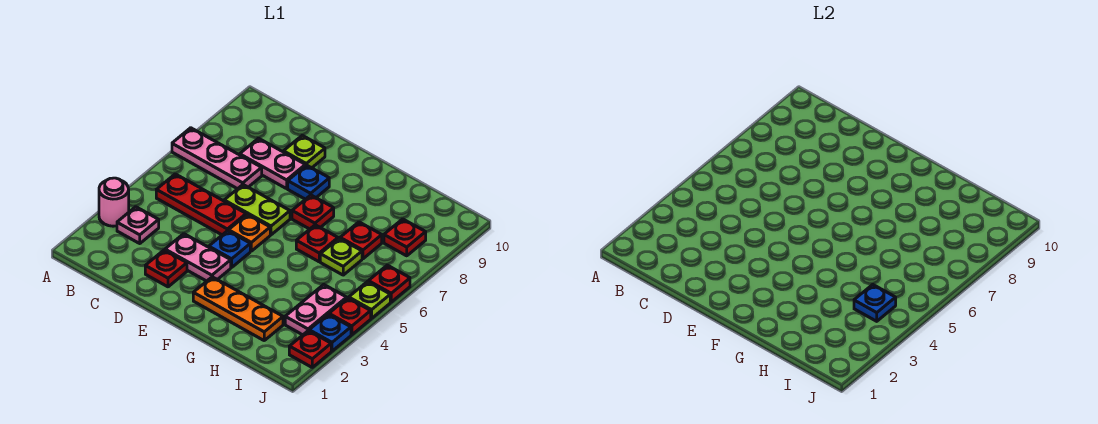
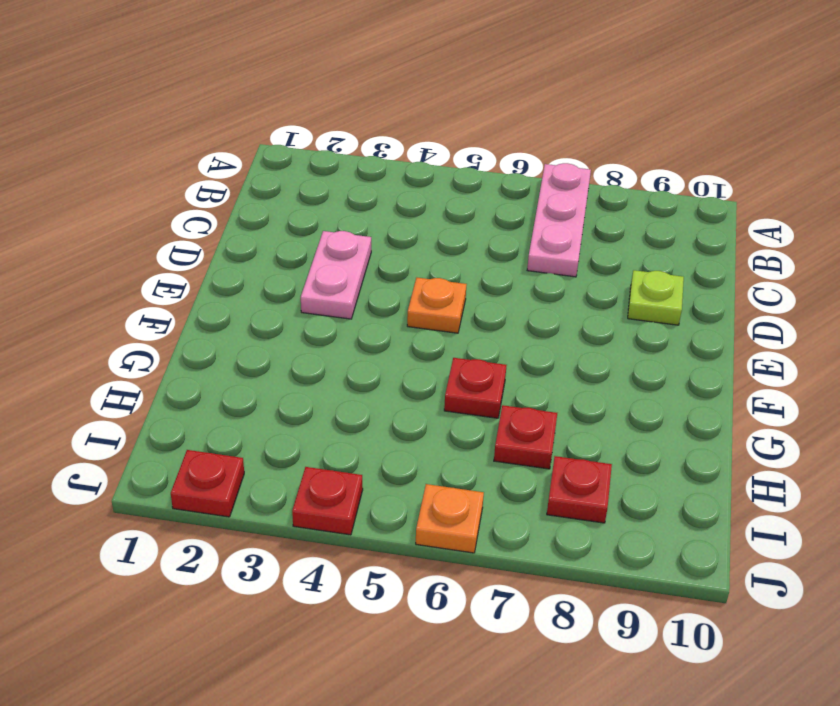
orange plate J6 level 1 -> red plate J6 level 1
none -> pink round brick A3 level 1
none -> pink plate B3 level 1
none -> red plate B5:D5 level 1

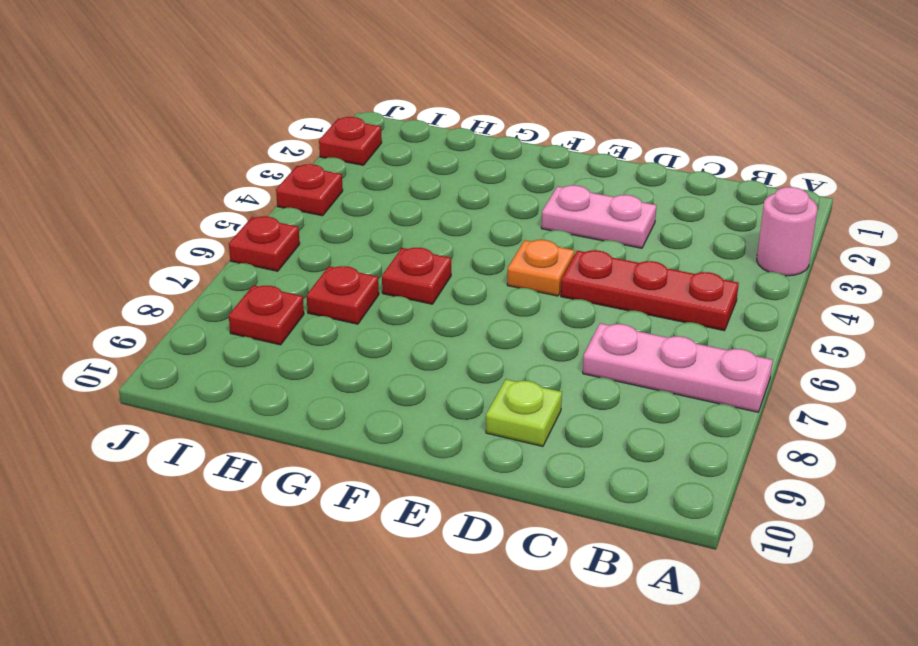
none -> pink plate B3 level 1
none -> pink plate C8:D8 level 1
none -> red plate D2 level 1

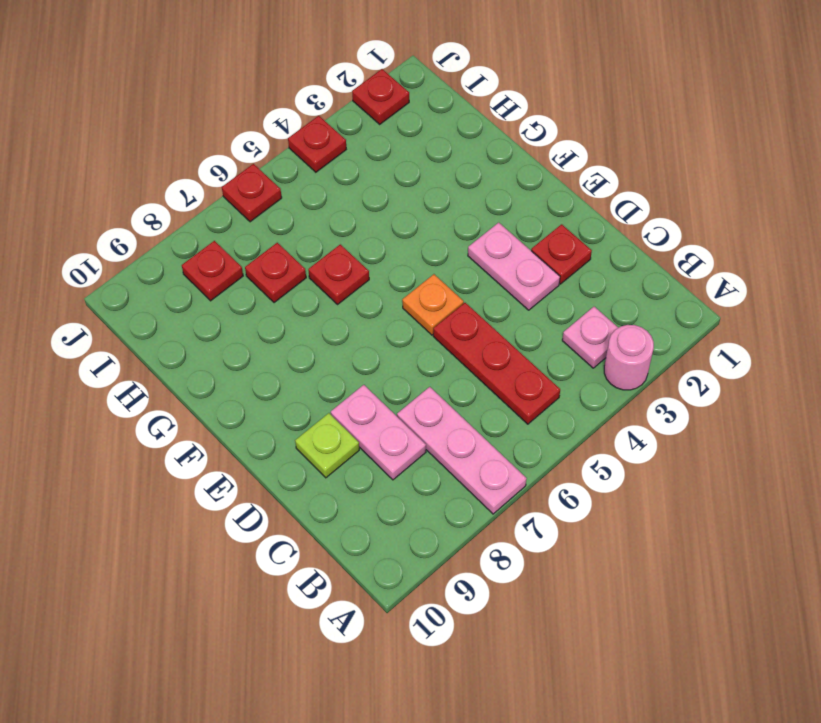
none -> lime plate D6:E6 level 1
none -> blue plate E4 level 1
none -> blue plate E8 level 1

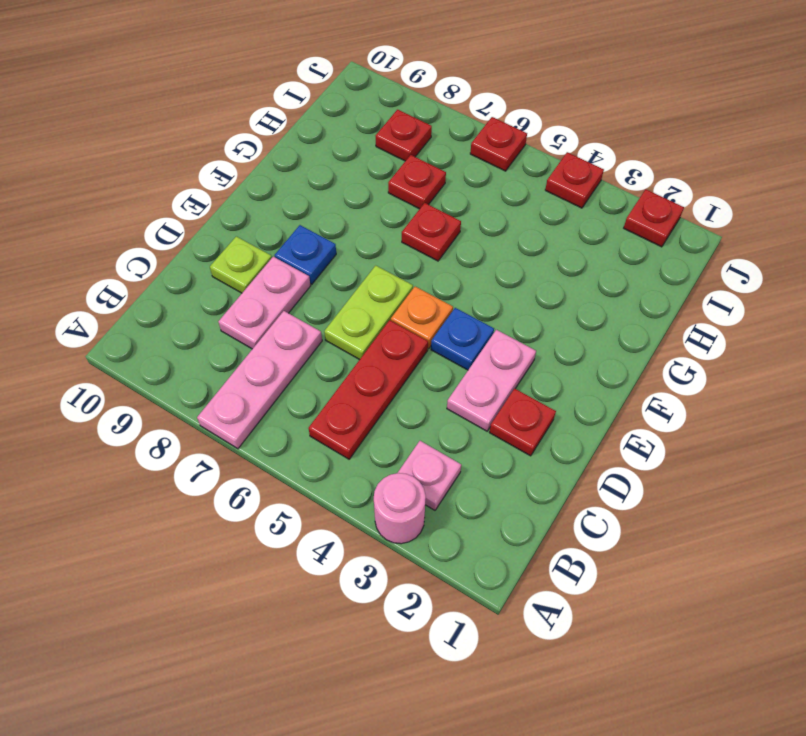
none -> orange plate F2:H2 level 1
none -> red plate F7 level 1
none -> lime plate H6 level 1

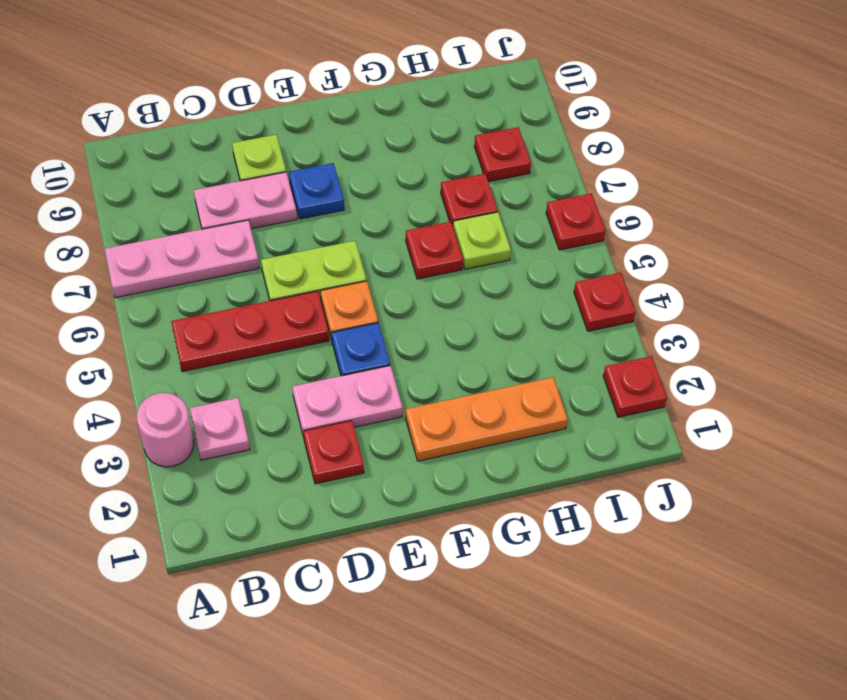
none -> red plate F7 level 1
none -> pink plate I3:I4 level 1
none -> blue plate J3 level 1

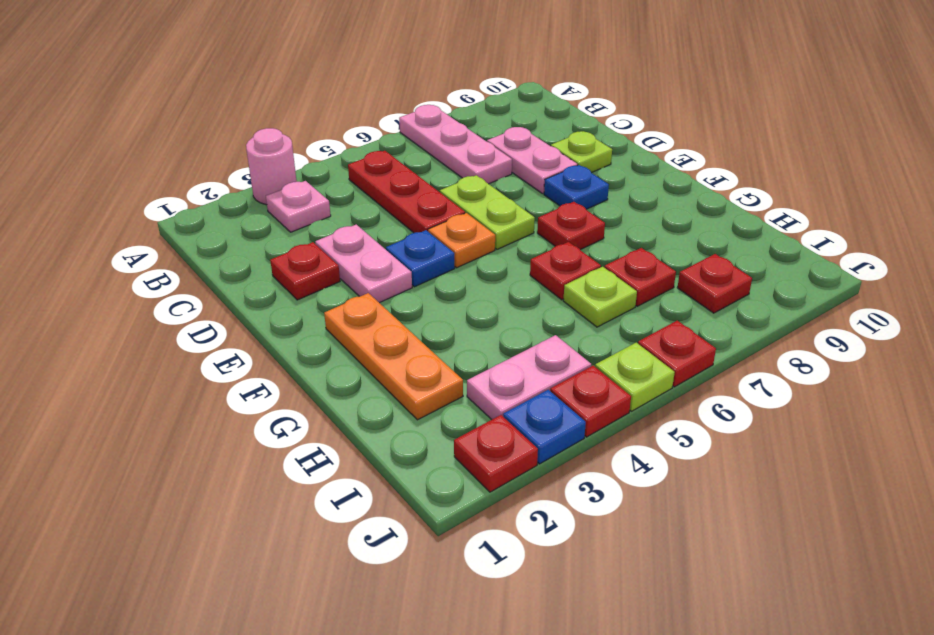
none -> blue plate I4 level 2

